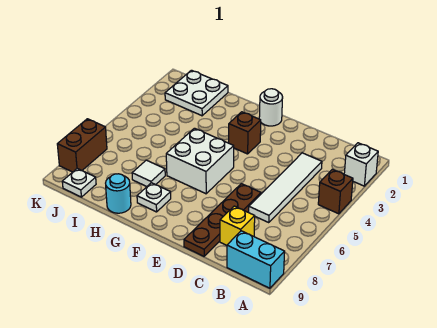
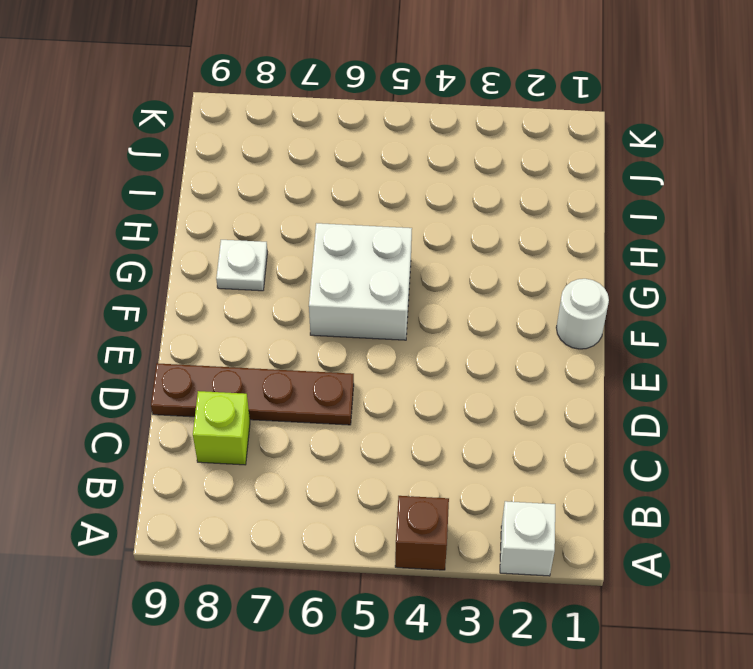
lime brick C8 level 1 -> yellow brick C8 level 1
none -> cyan brick A9:B9 level 1
none -> white tile C3:C6 level 1
none -> brown brick F3 level 1

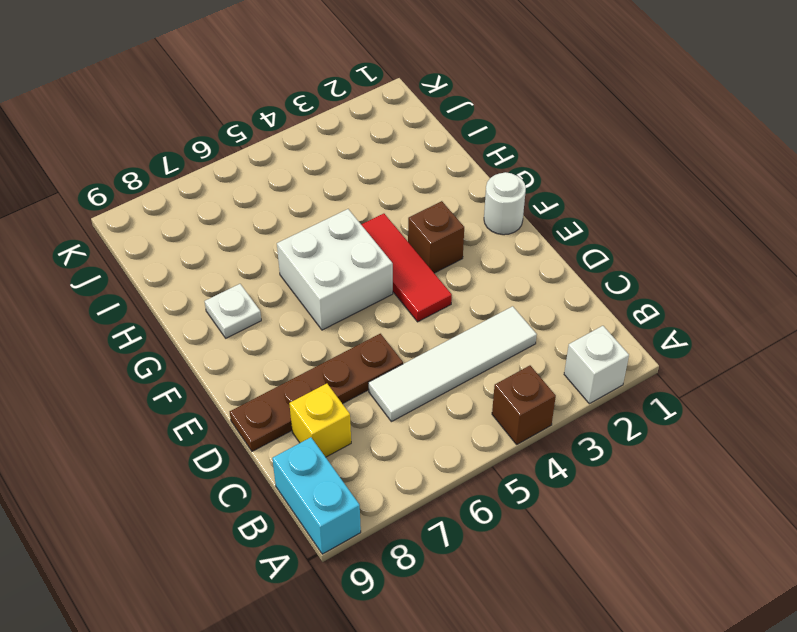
red tile E4:G4 level 1 -> none
none -> white tile H7 level 1
none -> cyan round brick H9 level 1
none -> white plate I1:J2 level 1

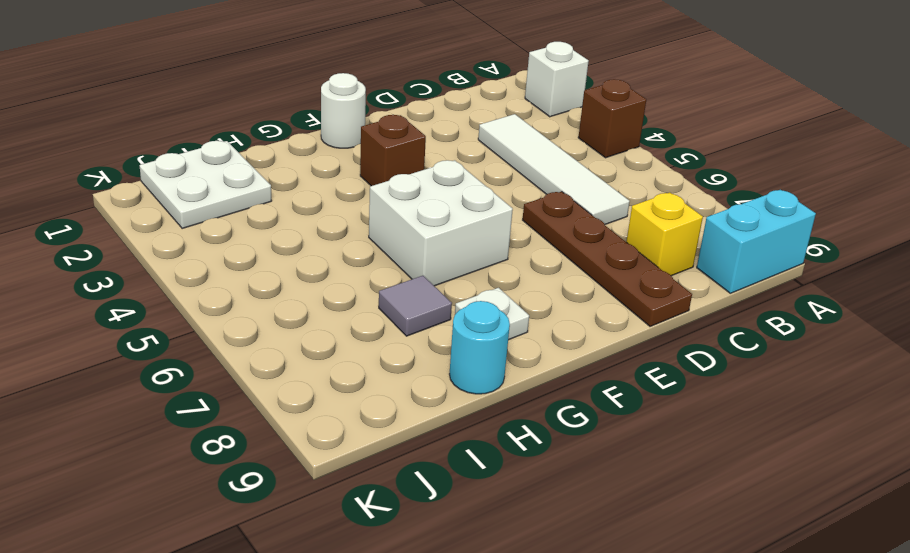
grey tile H7 level 1 -> white tile H7 level 1
none -> white plate J9 level 1
none -> brown brick K7:K8 level 1

